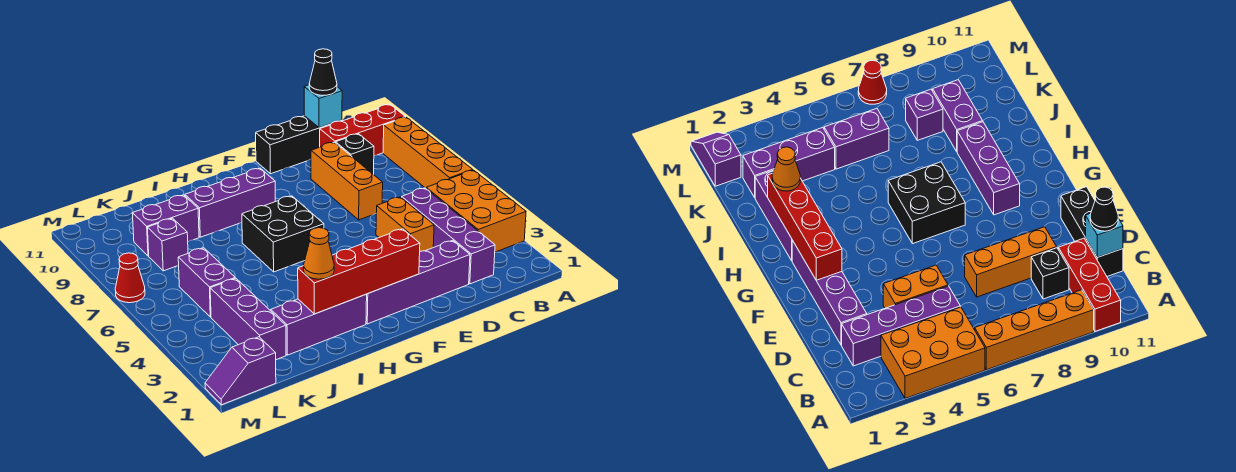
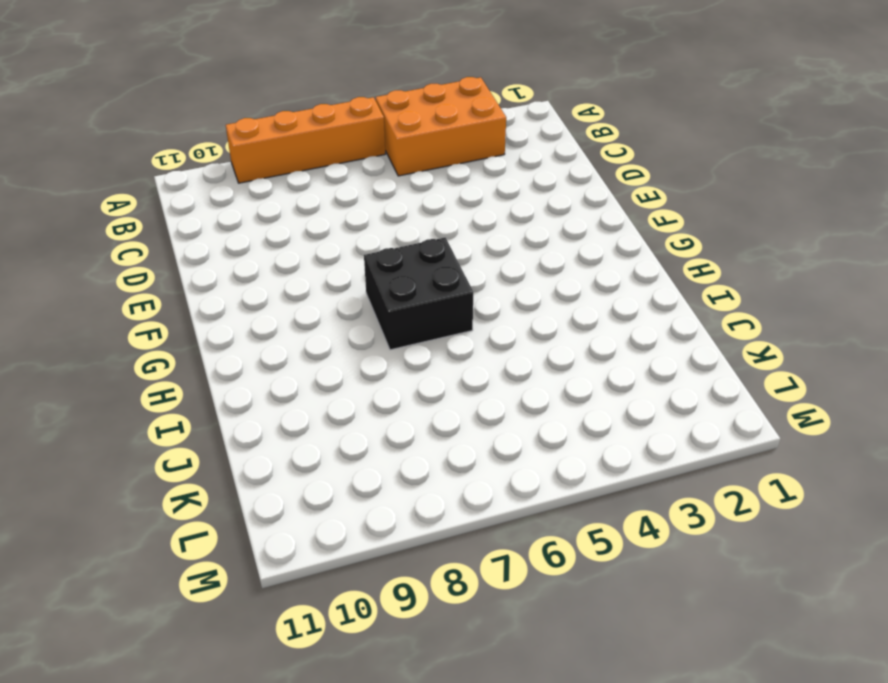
none -> red brick A10:C10 level 1
none -> purple brick C2:C5 level 1
none -> black brick C9 level 1

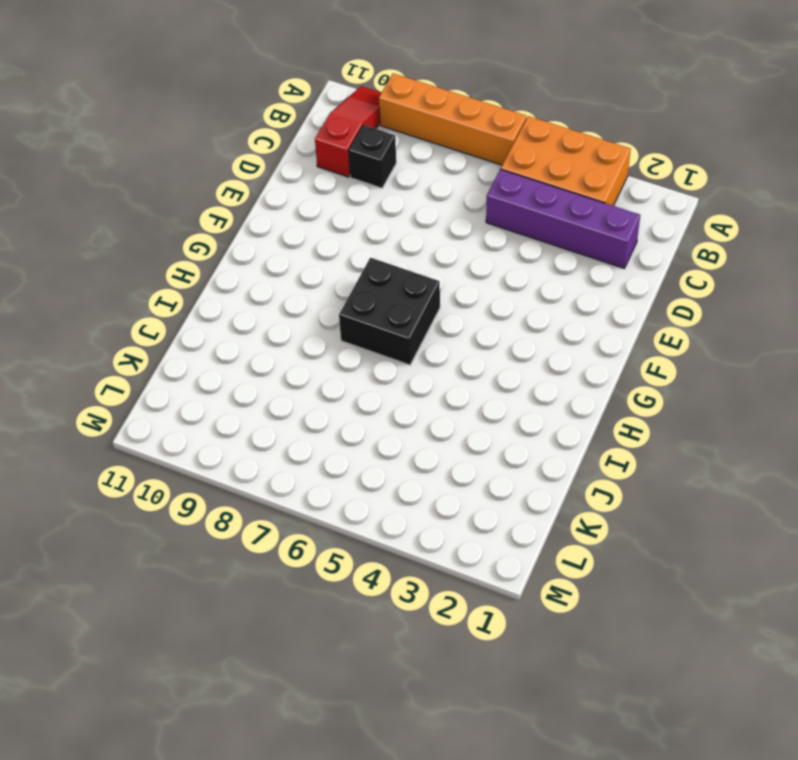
red slope A10:C10 level 1 top C -> red brick A10:C10 level 1
none -> black brick C11:E11 level 1
none -> purple brick D2:G2 level 1
none -> orange brick D4:D5 level 1

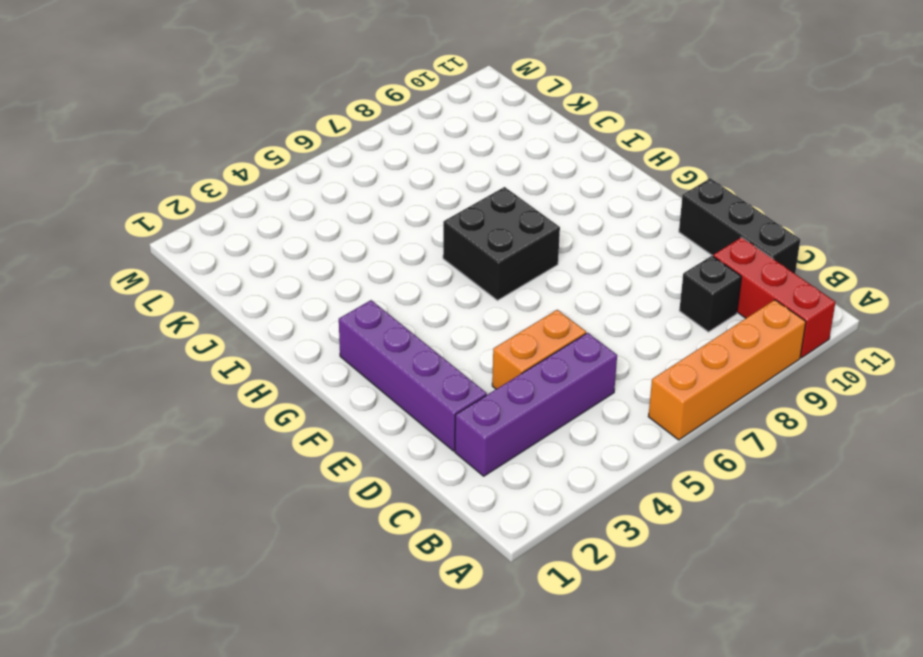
none -> orange brick A3:B5 level 1
none -> orange brick D7:D9 level 1
none -> purple brick G9:I9 level 1

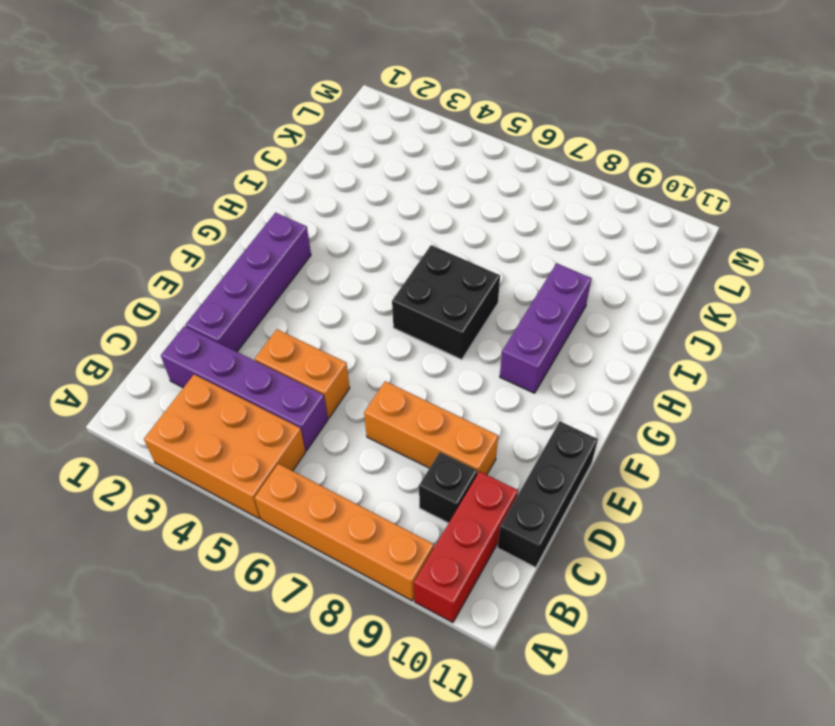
none -> purple brick H2:J2 level 1
none -> purple brick J9:K9 level 1
none -> purple brick K2:K4 level 1

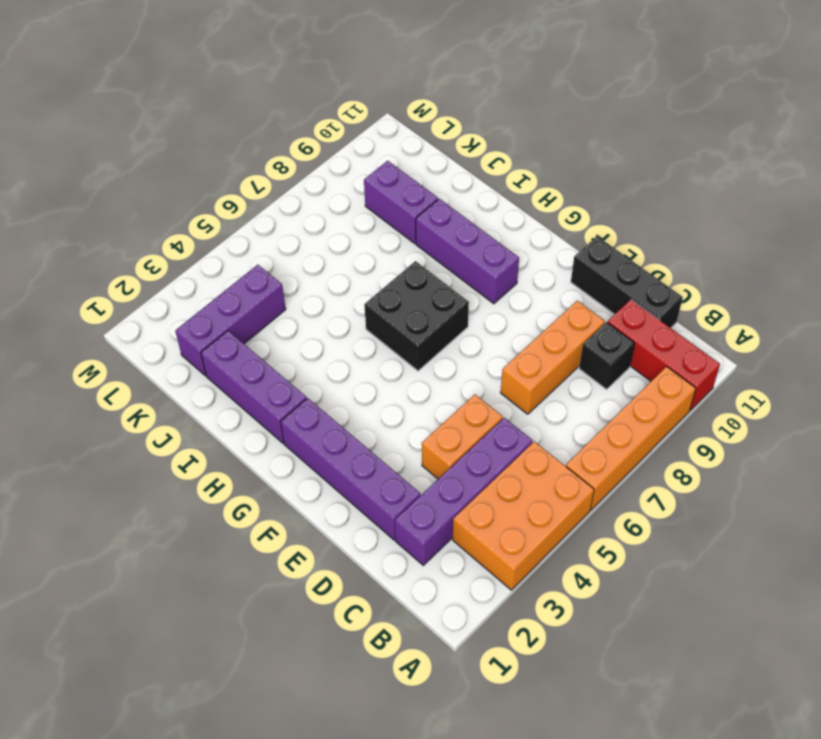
none -> purple brick K5:K6 level 1
none -> purple brick K8 level 1
none -> purple slope L1:M1 level 1 top L

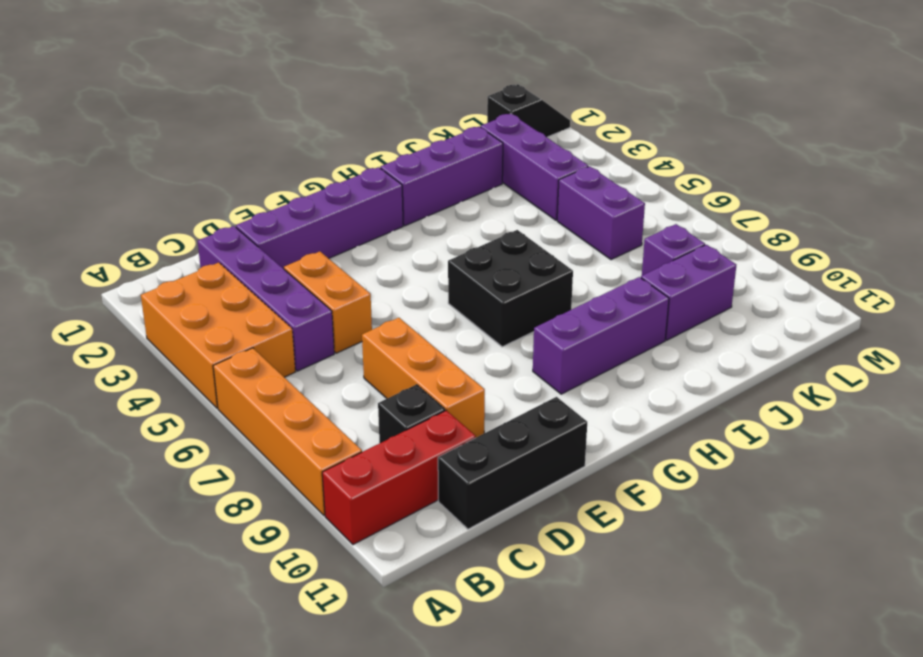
black slope L1:M1 level 1 top L -> purple slope L1:M1 level 1 top L
none -> red cone M7 level 1
none -> cyan brick C11 level 2
none -> red brick F2:I2 level 2

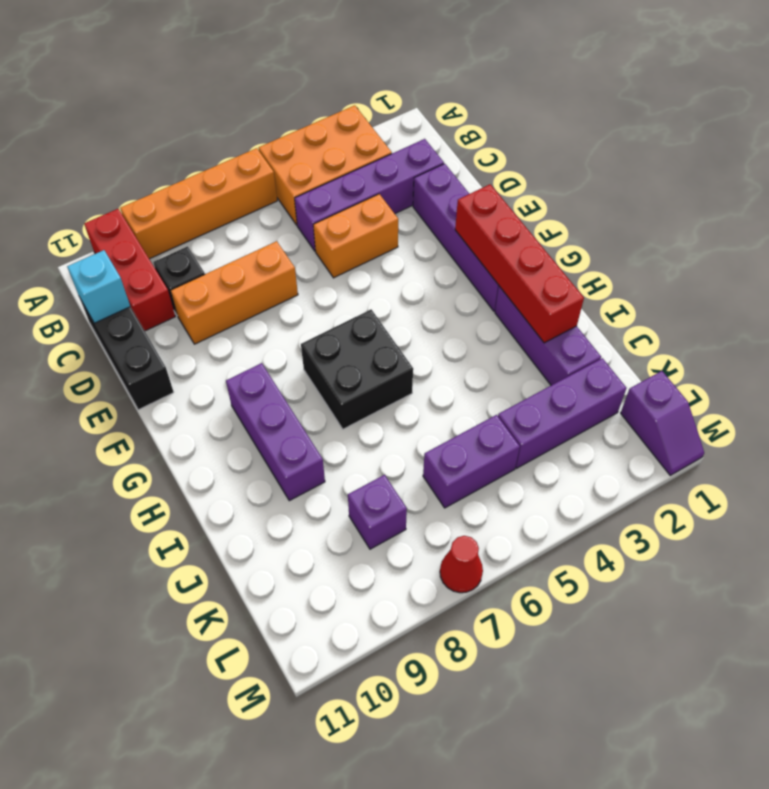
none -> purple brick J9:K9 level 1
none -> black cone C11 level 3
none -> orange cone I2 level 3

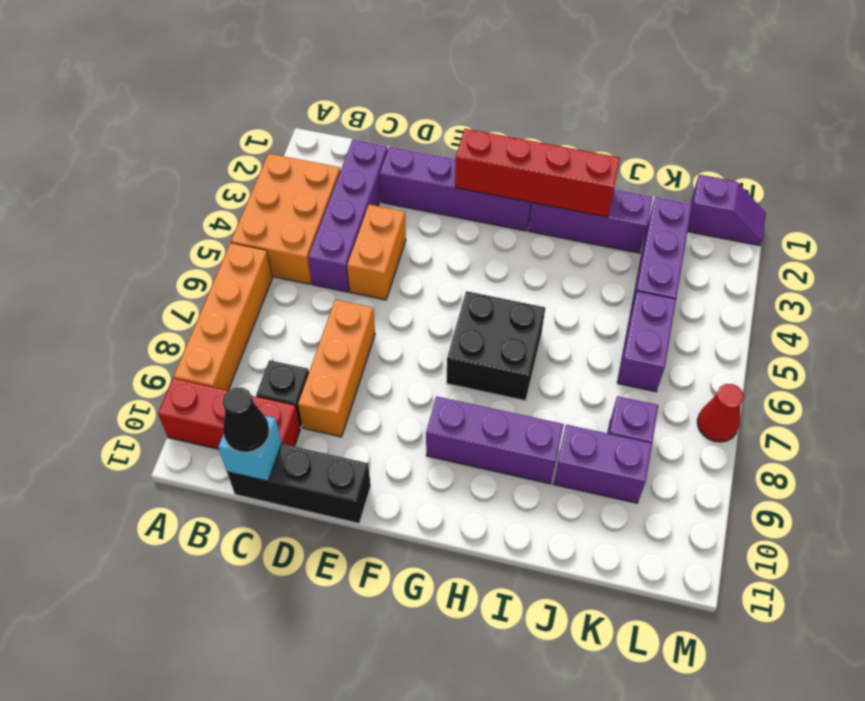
none -> orange cone I2 level 3

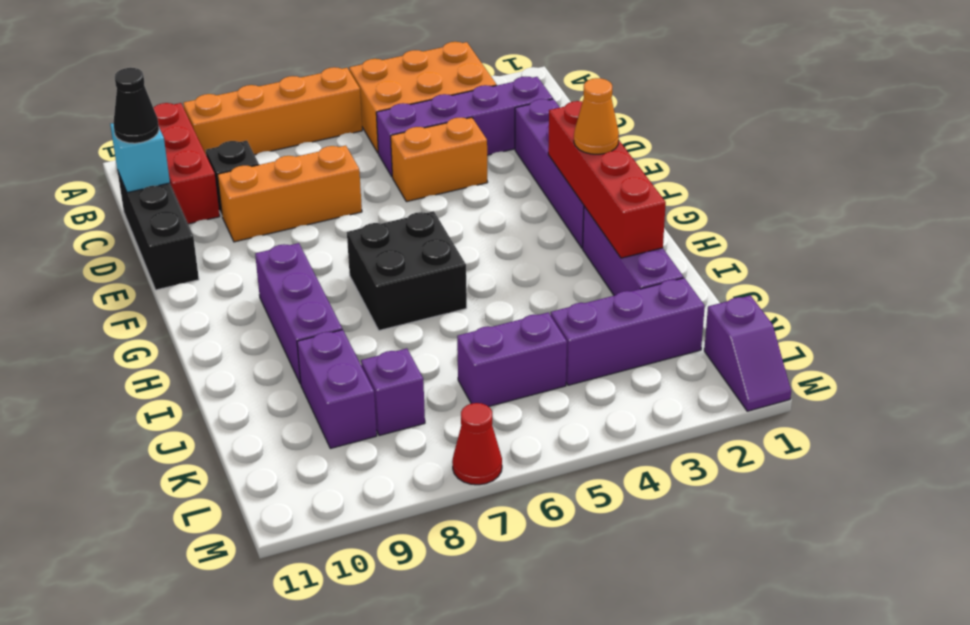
orange cone G2 level 3 -> orange cone I2 level 3

